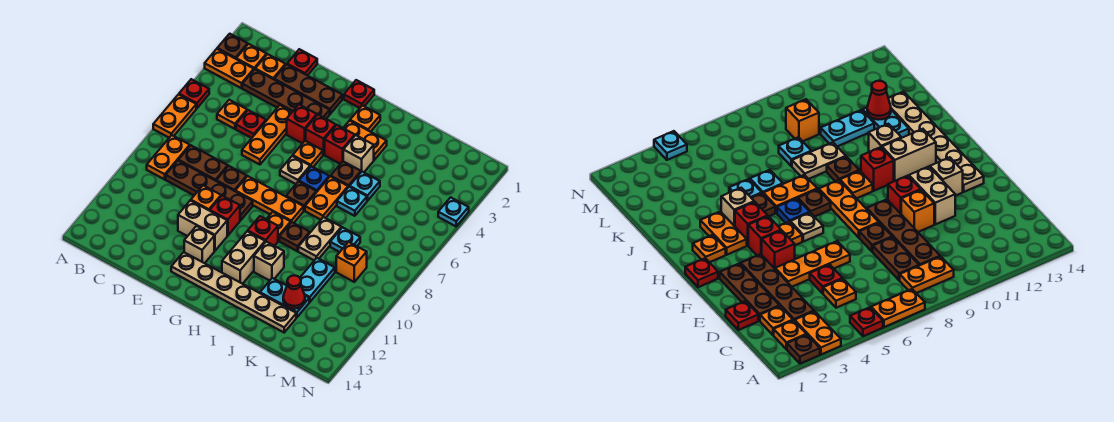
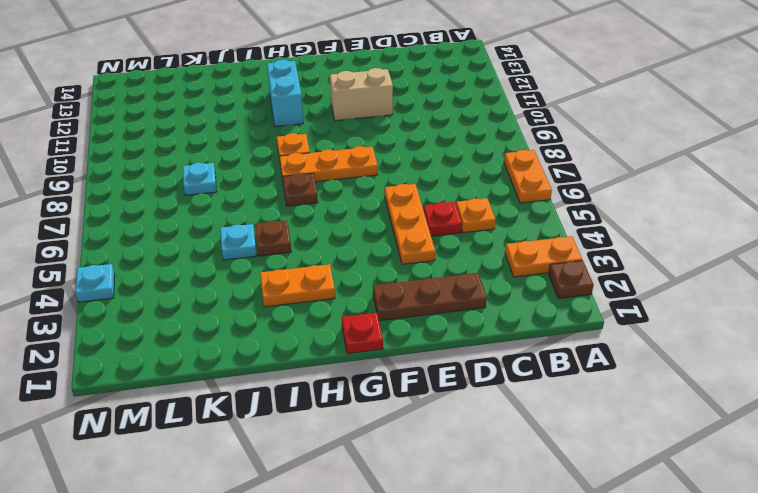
cyan brick H11:H12 level 1 -> tan brick H11:H12 level 1
none -> red plate A5 level 1
none -> orange plate B2 level 1
none -> orange plate B8:B9 level 1
none -> orange plate C2 level 1

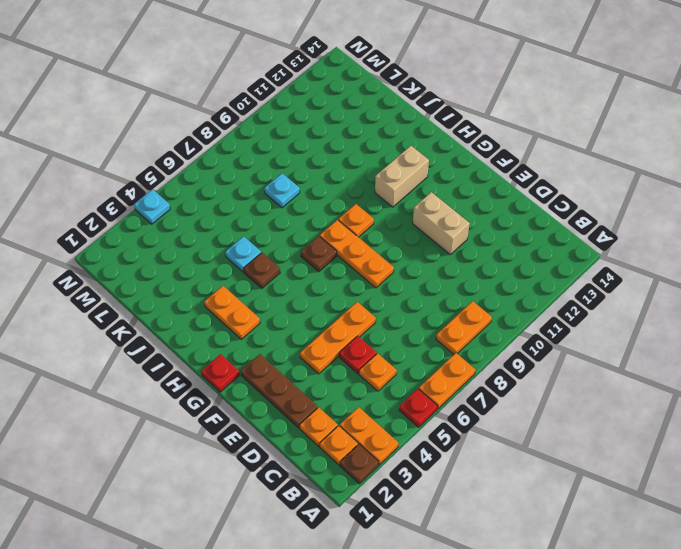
none -> brown plate C3:F3 level 1
none -> brown plate C8:D8 level 1
none -> brown plate C9:F9 level 1
none -> red plate D1 level 1

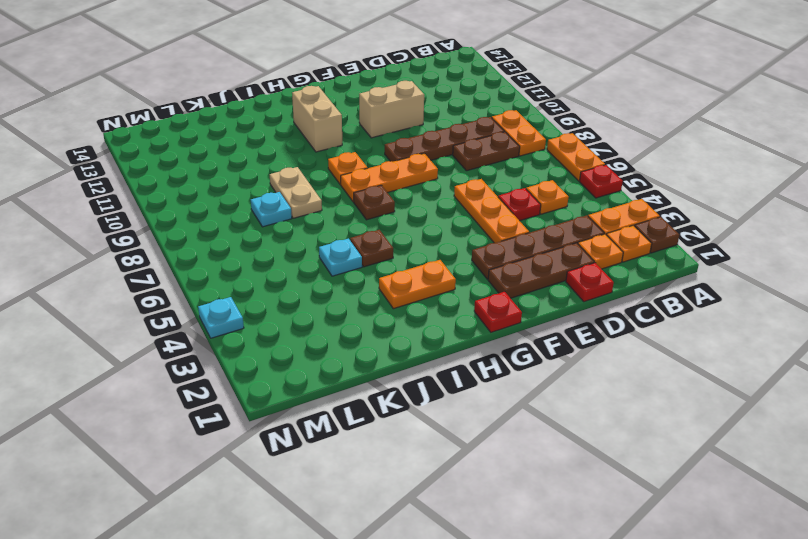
none -> brown plate E8 level 1
none -> orange brick E10 level 1
none -> red brick F4 level 1
none -> red brick F10 level 1

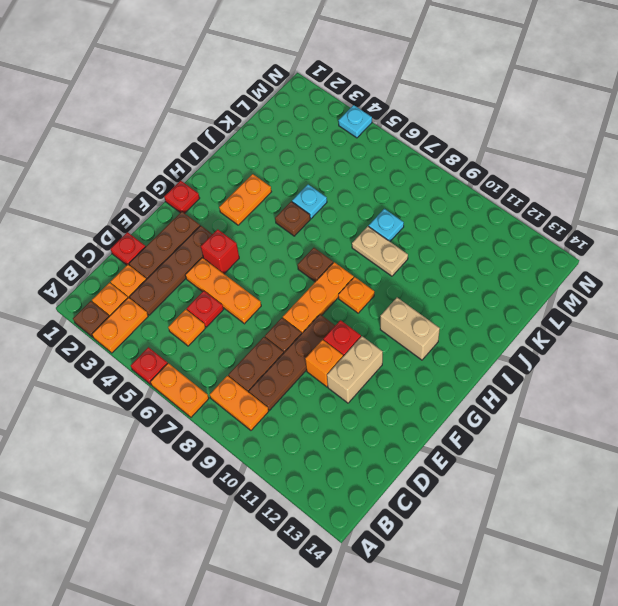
none -> tan brick F12 level 1
none -> tan plate F13:K13 level 1
none -> red brick G4 level 1
none -> orange plate G5 level 1

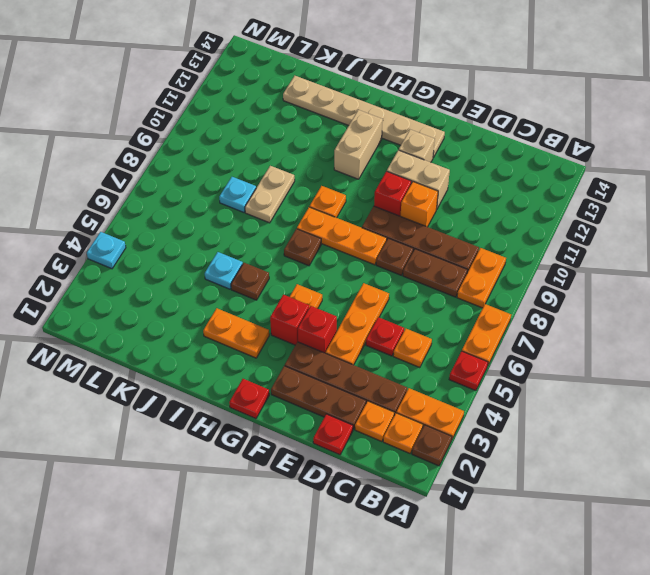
none -> tan plate G6 level 1
none -> orange plate H2 level 1
none -> red brick H4 level 1
none -> blue plate H6 level 1

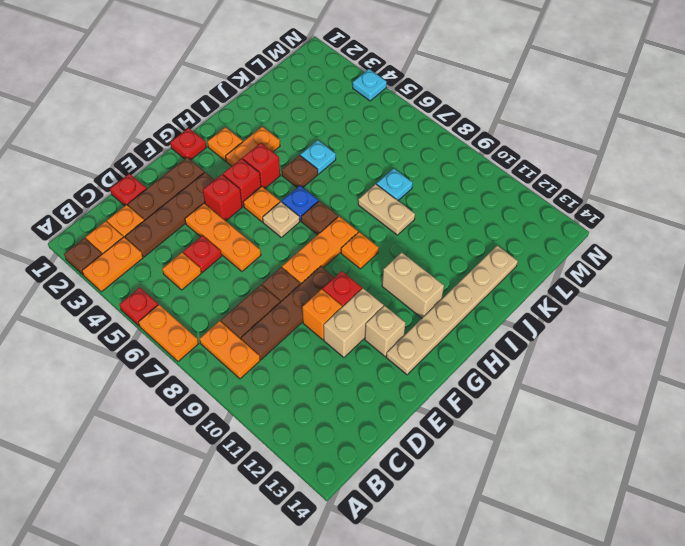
none -> red brick H10 level 1
none -> tan brick I4 level 1
none -> orange plate I6:I7 level 1
none -> brown plate I9 level 1

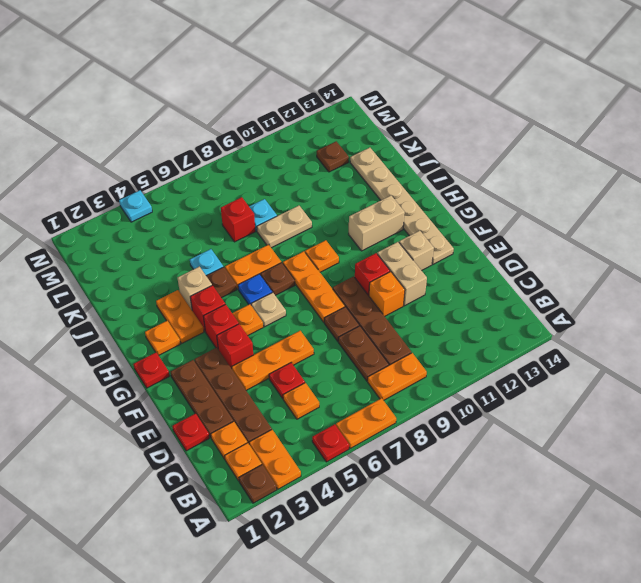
red brick K7 level 1 -> red brick H10 level 1
brown plate L12 level 1 -> brown plate I9 level 1
none -> tan brick I11 level 1
none -> cyan plate J6 level 1
none -> cyan plate J12:K12 level 1
none -> cyan plate K10:K11 level 1

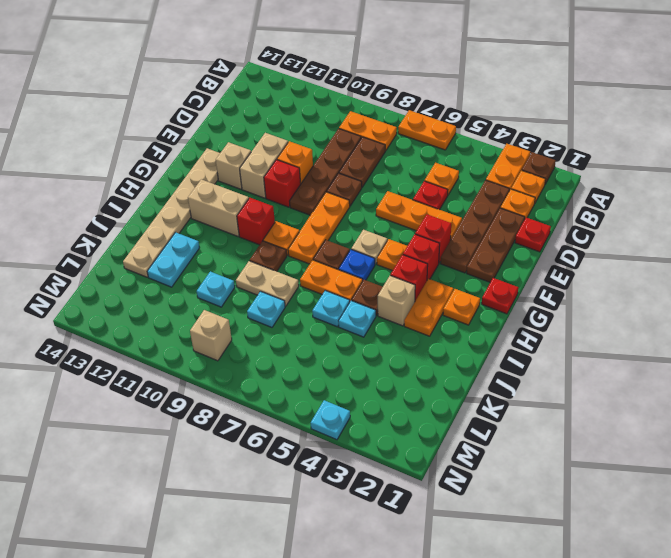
cyan plate K10 level 1 -> cyan plate K10:K11 level 1
tan brick M9 level 1 -> tan brick I11 level 1
none -> red plate A5 level 1
none -> orange brick L9 level 1
none -> red cone K12 level 2

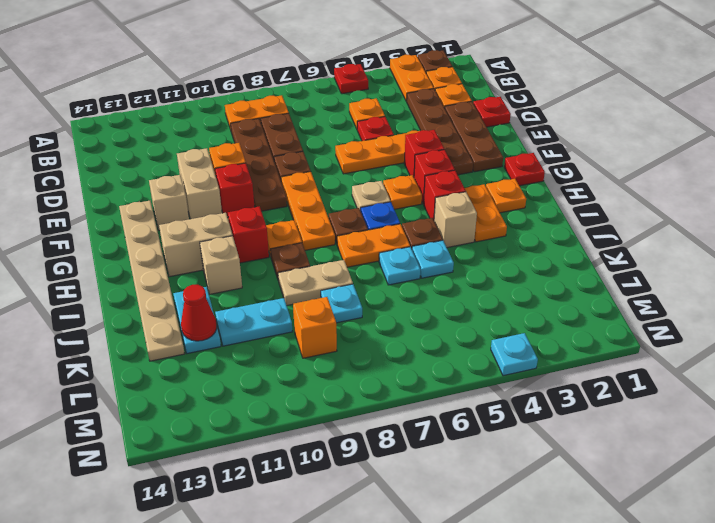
none -> orange plate A6:A7 level 1

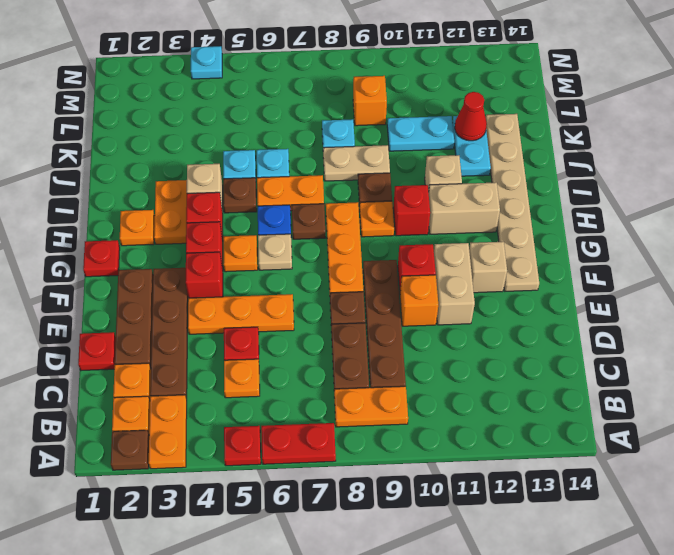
red plate A6:A7 level 1 -> orange plate A6:A7 level 1

